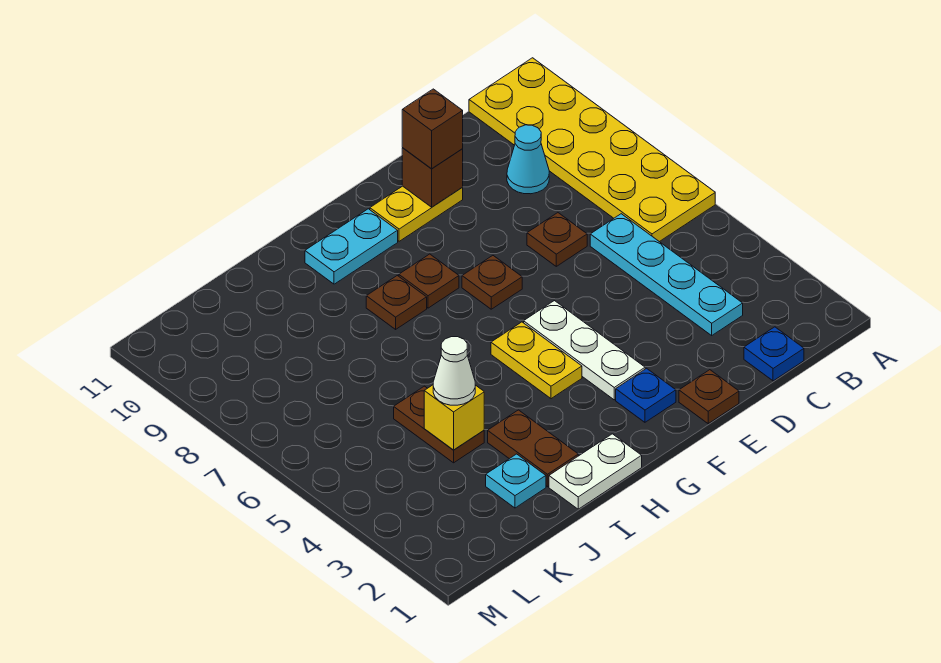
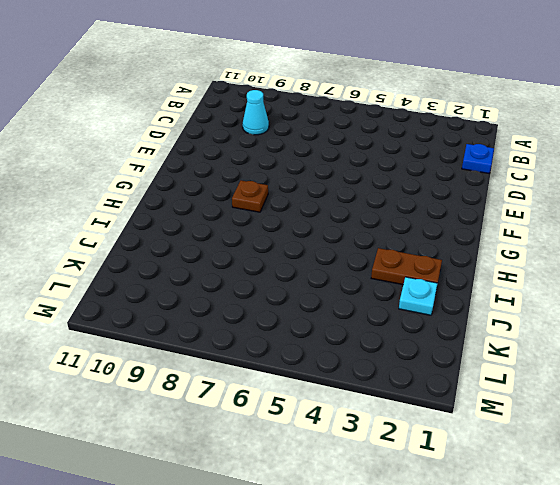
none -> yellow plate A6:B11 level 1
none -> cyan plate C3:C6 level 1
none -> brown plate D7 level 1

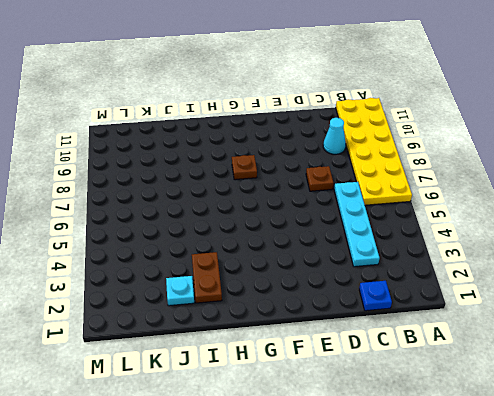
none -> brown plate E1 level 1
none -> yellow plate E10:F10 level 1
none -> blue plate F2 level 1

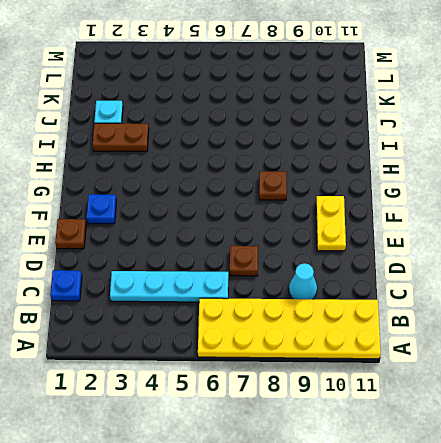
none -> white plate F3:F5 level 1
none -> brown plate F7 level 1
none -> yellow plate G4:G5 level 1

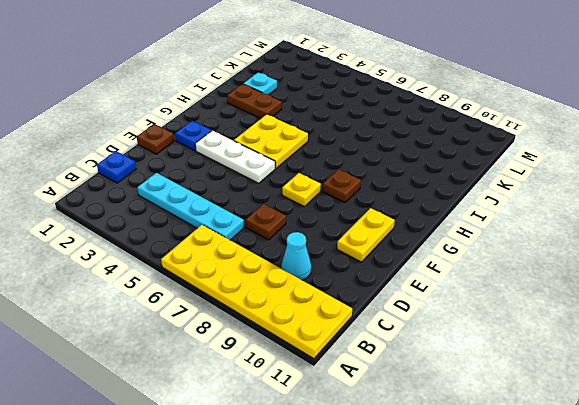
yellow plate F7 level 1 -> brown plate F7 level 1
yellow plate G4:H5 level 1 -> yellow plate G4:G5 level 1
none -> cyan plate G10:H10 level 1
none -> white plate H1:I1 level 1
none -> brown plate H8 level 1

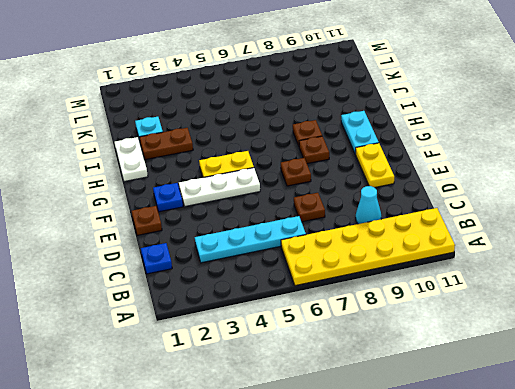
none -> brown plate J4:J5 level 1
none -> brown brick E10 level 2
none -> yellow brick J4 level 2

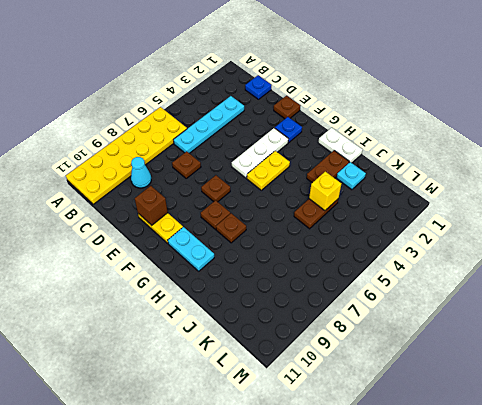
none -> brown brick E10 level 3
none -> white cone J4 level 3

